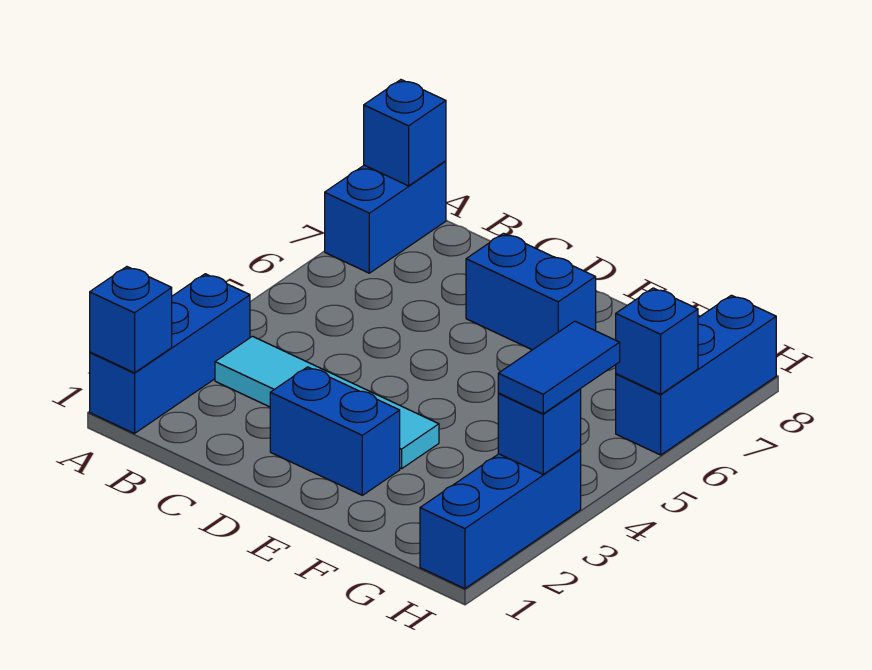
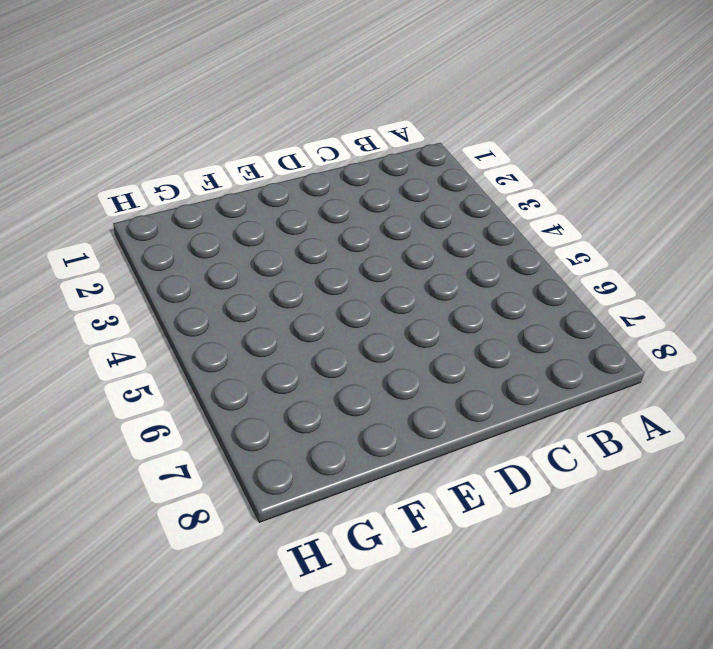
none -> blue brick A1:A3 level 1
none -> blue brick A7:A8 level 1
none -> cyan tile B3:E3 level 1

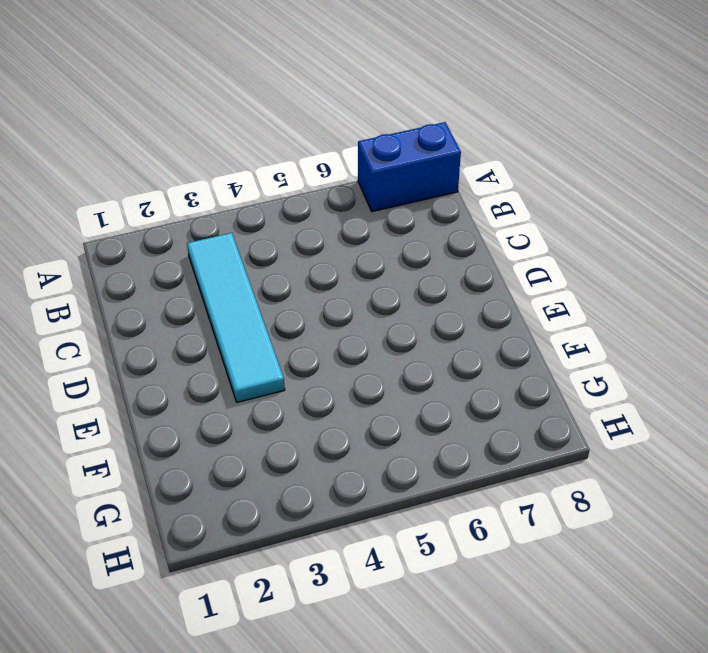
none -> blue brick A1:A3 level 1
none -> blue brick D2:E2 level 1
none -> blue brick D7:E7 level 1

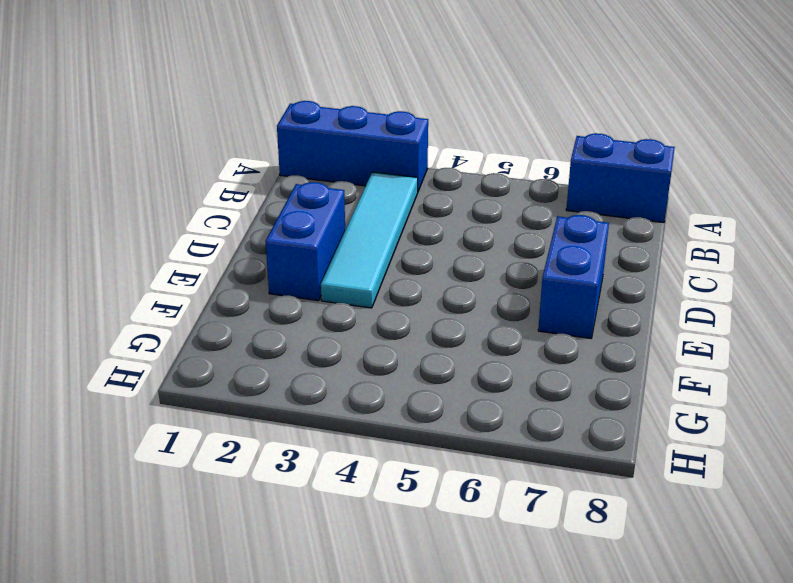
none -> blue brick H1:H3 level 1
none -> blue brick H6:H8 level 1
none -> blue brick A1 level 2

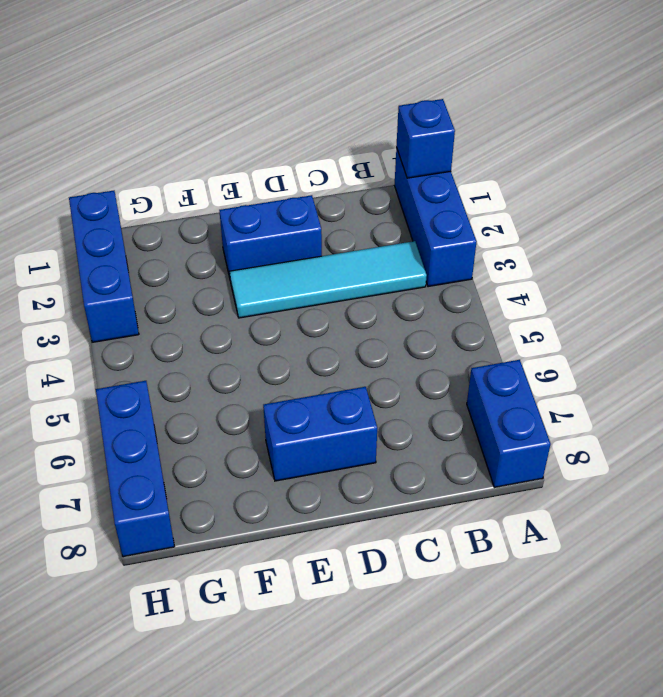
none -> blue brick A8 level 2
none -> blue brick H3 level 2
none -> blue brick H6 level 2

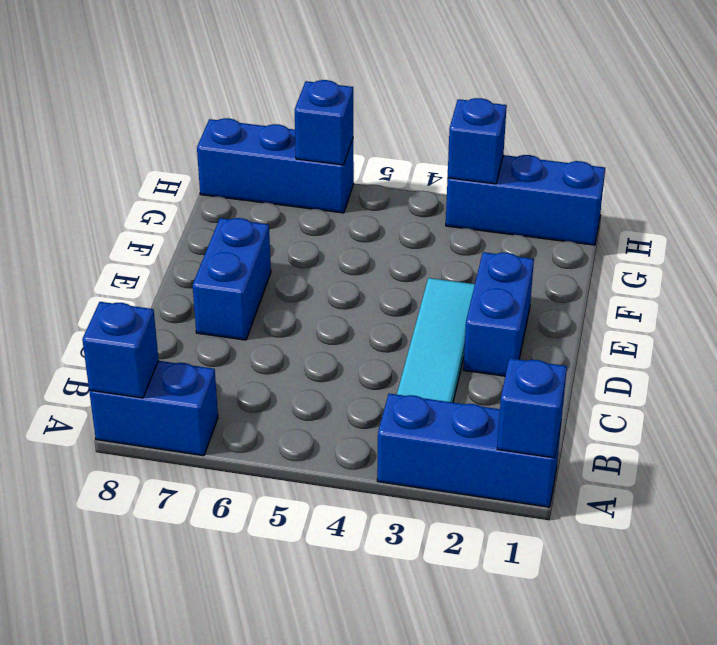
none -> blue tile H3:H4 level 3

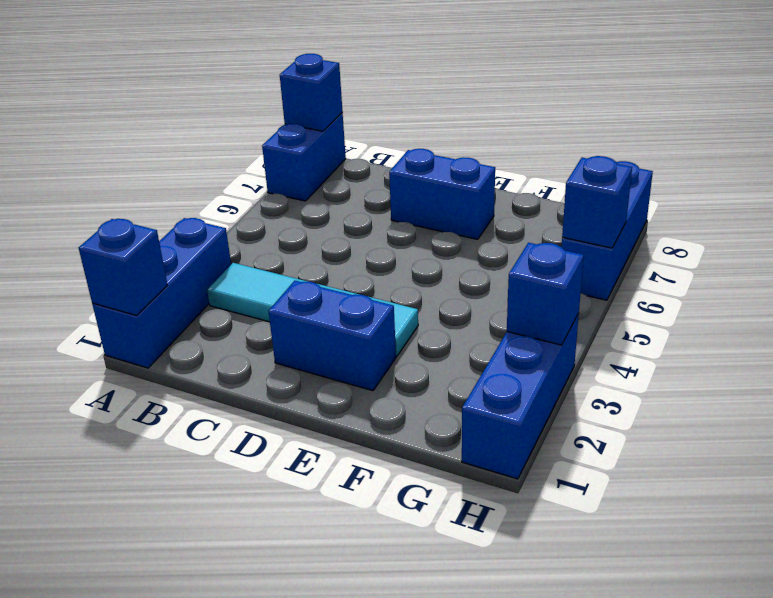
none -> blue tile H3:H4 level 3

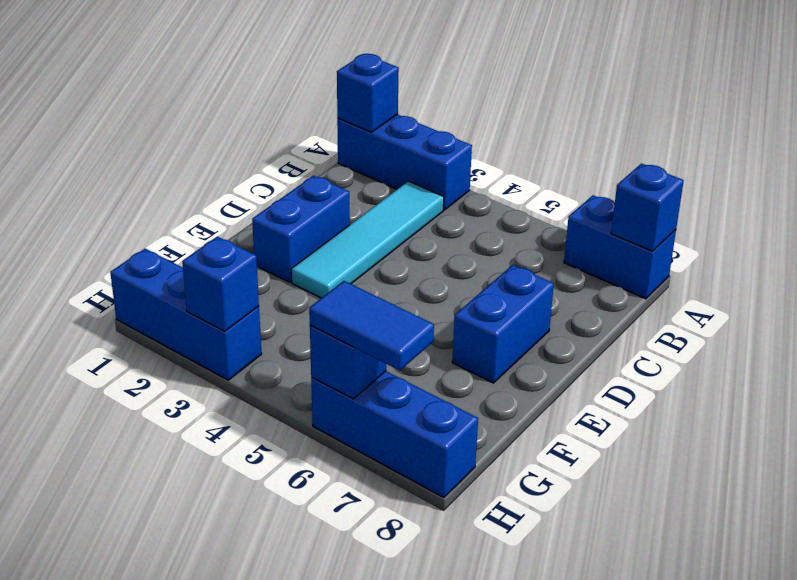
blue tile H6:H7 level 3 -> blue tile H3:H4 level 3

